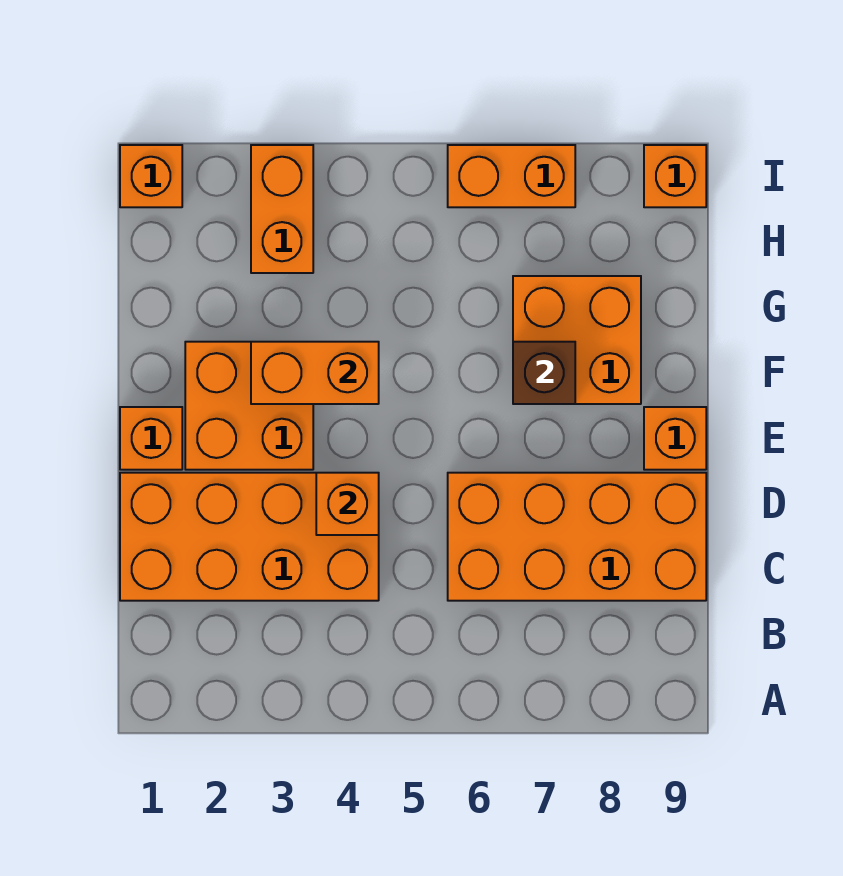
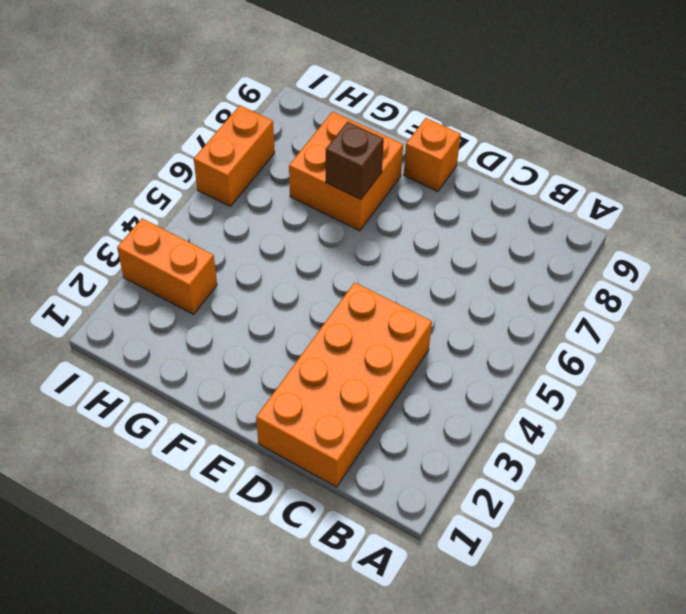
none -> orange brick C6:D9 level 1
none -> orange brick E1 level 1
none -> orange brick E2:F3 level 1

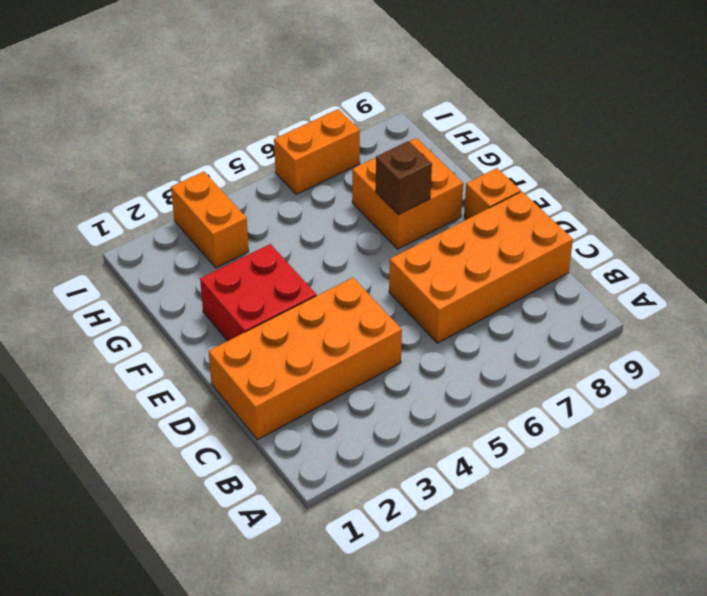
red brick E2:F3 level 1 -> orange brick E2:F3 level 1
none -> orange brick E1 level 1
none -> orange brick I1 level 1
none -> orange brick I9 level 1

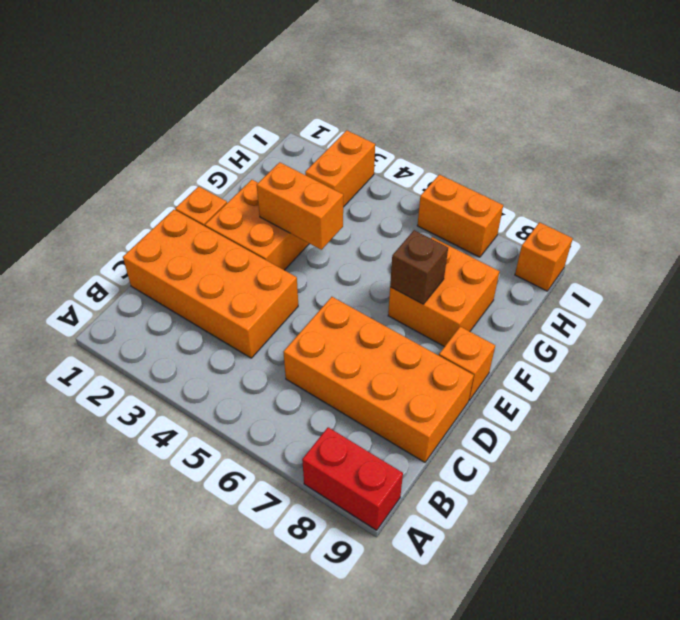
red brick A8:A9 level 1 -> none
none -> orange brick I1 level 1
none -> orange brick D4 level 2

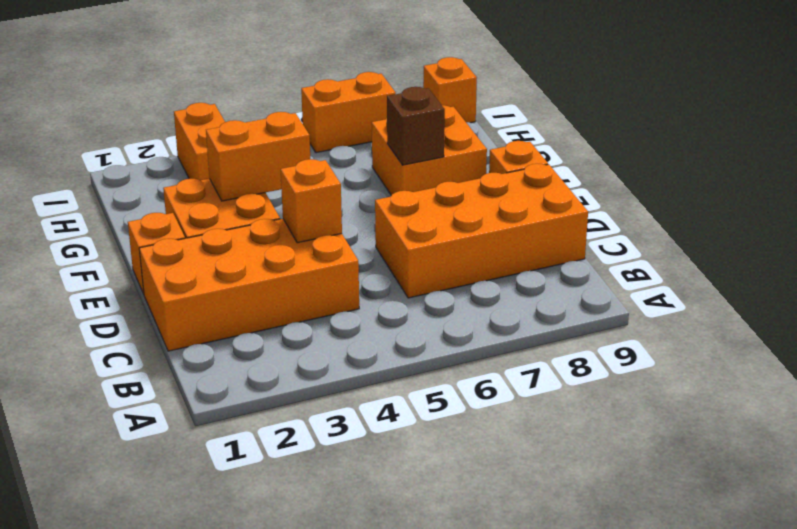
none -> orange brick I1 level 1

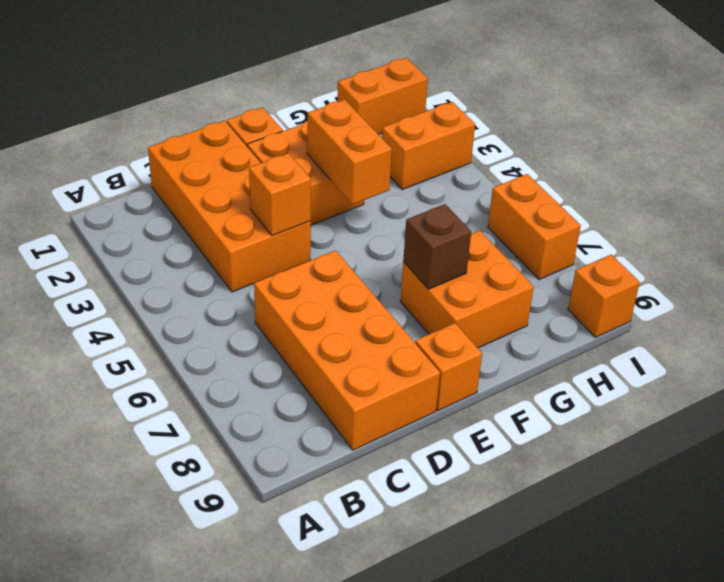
orange brick H1:I1 level 1 -> orange brick I1 level 1

